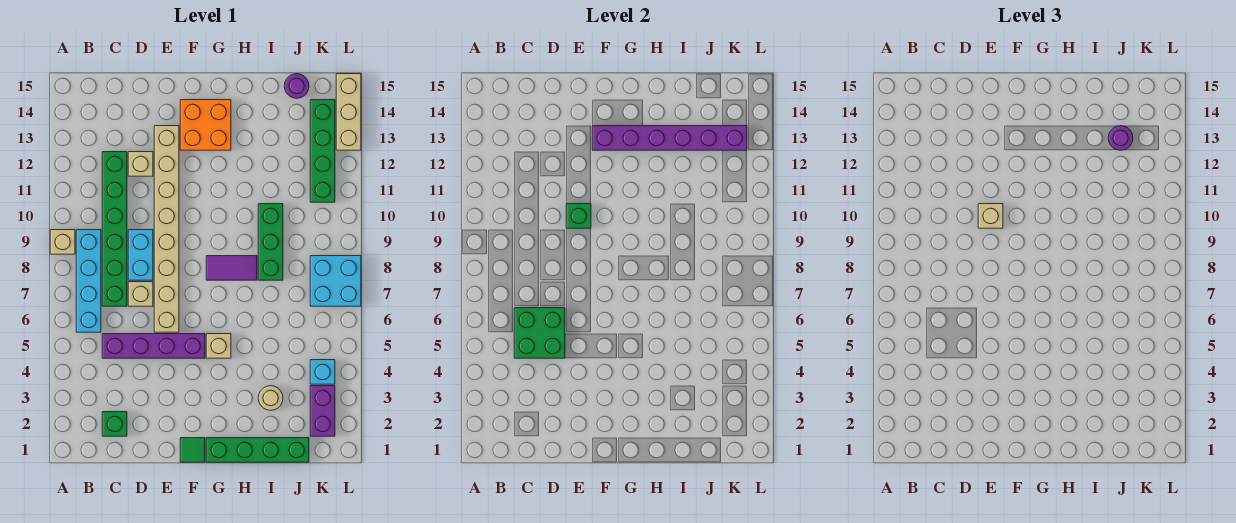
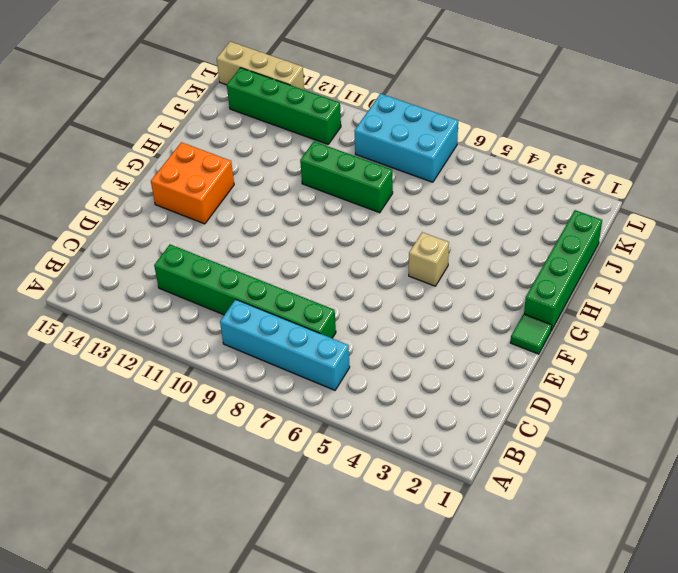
cyan brick K7:L9 level 1 -> cyan brick K7:L8 level 1
none -> tan brick A9 level 1
none -> green brick C2 level 1
none -> purple brick C5:F5 level 1

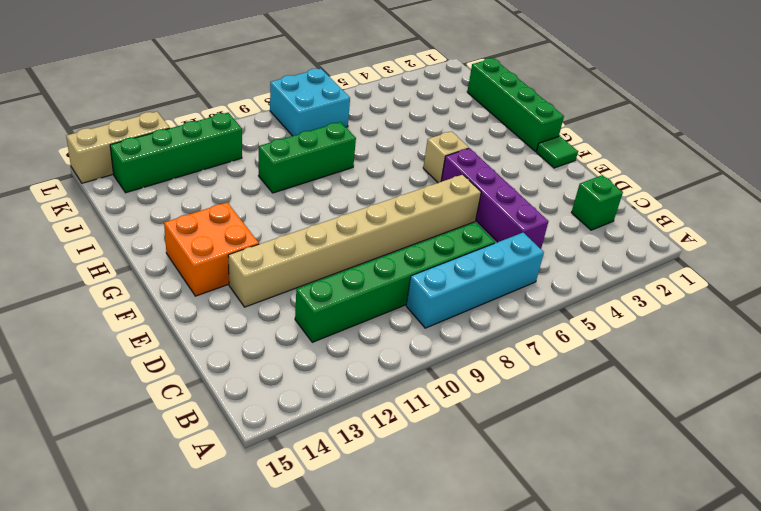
none -> tan brick A9 level 1
none -> tan brick D7 level 1
none -> cyan brick D8:D9 level 1

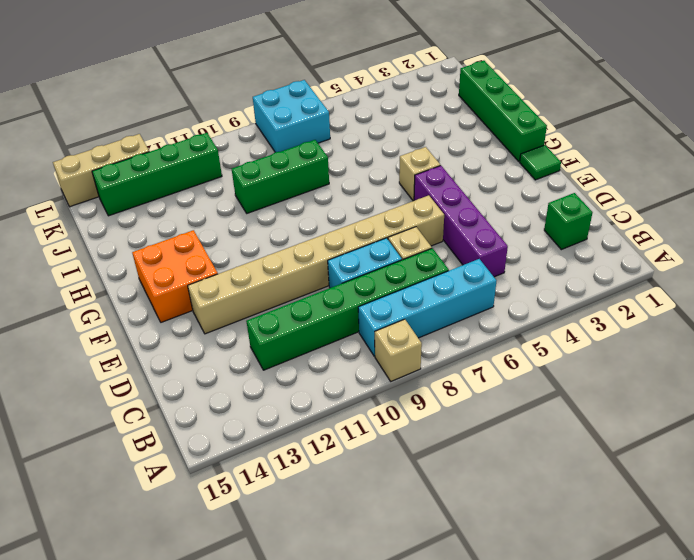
none -> tan brick D12 level 1
none -> purple tile G8:H8 level 1
none -> tan round brick I3 level 1

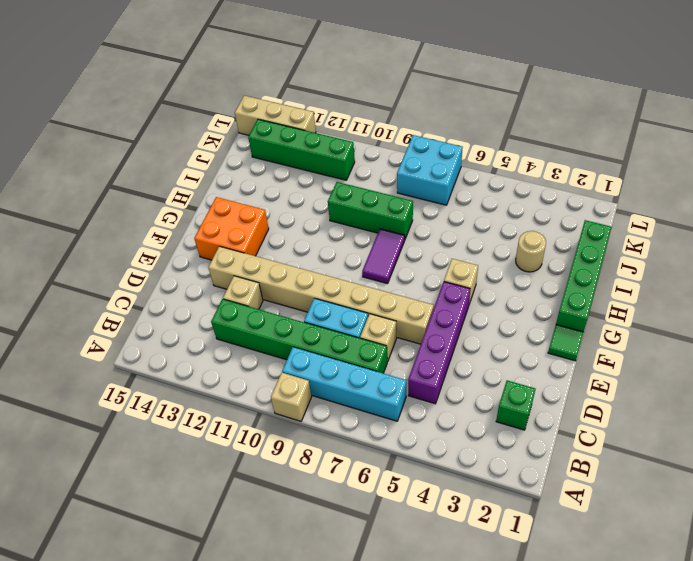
none -> purple round brick J15 level 1
none -> purple brick K2:K3 level 1
none -> cyan brick K4 level 1

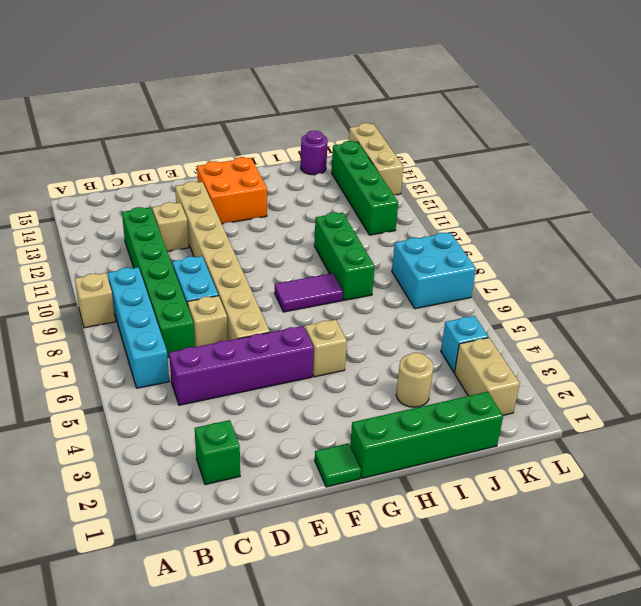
tan brick K2:K3 level 1 -> purple brick K2:K3 level 1
none -> green brick C5:D6 level 2
none -> green brick E10 level 2
none -> purple brick F13:K13 level 2

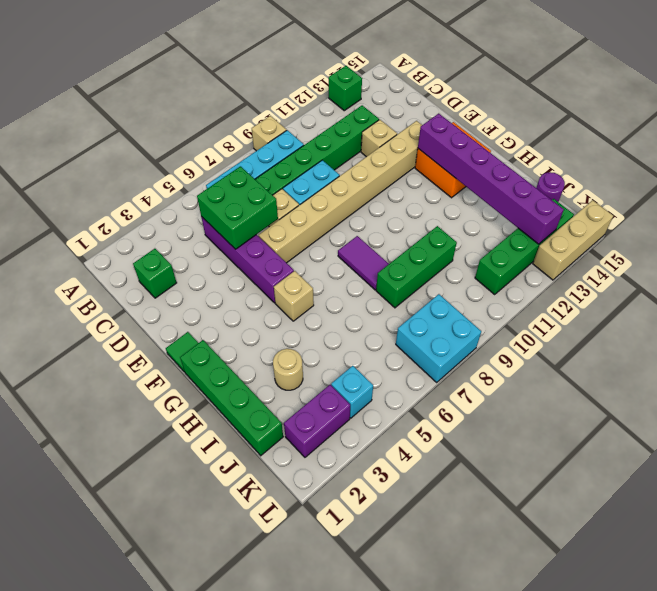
green brick A13 level 1 -> green brick E10 level 2
none -> tan brick E10 level 3
none -> purple round brick J13 level 3

